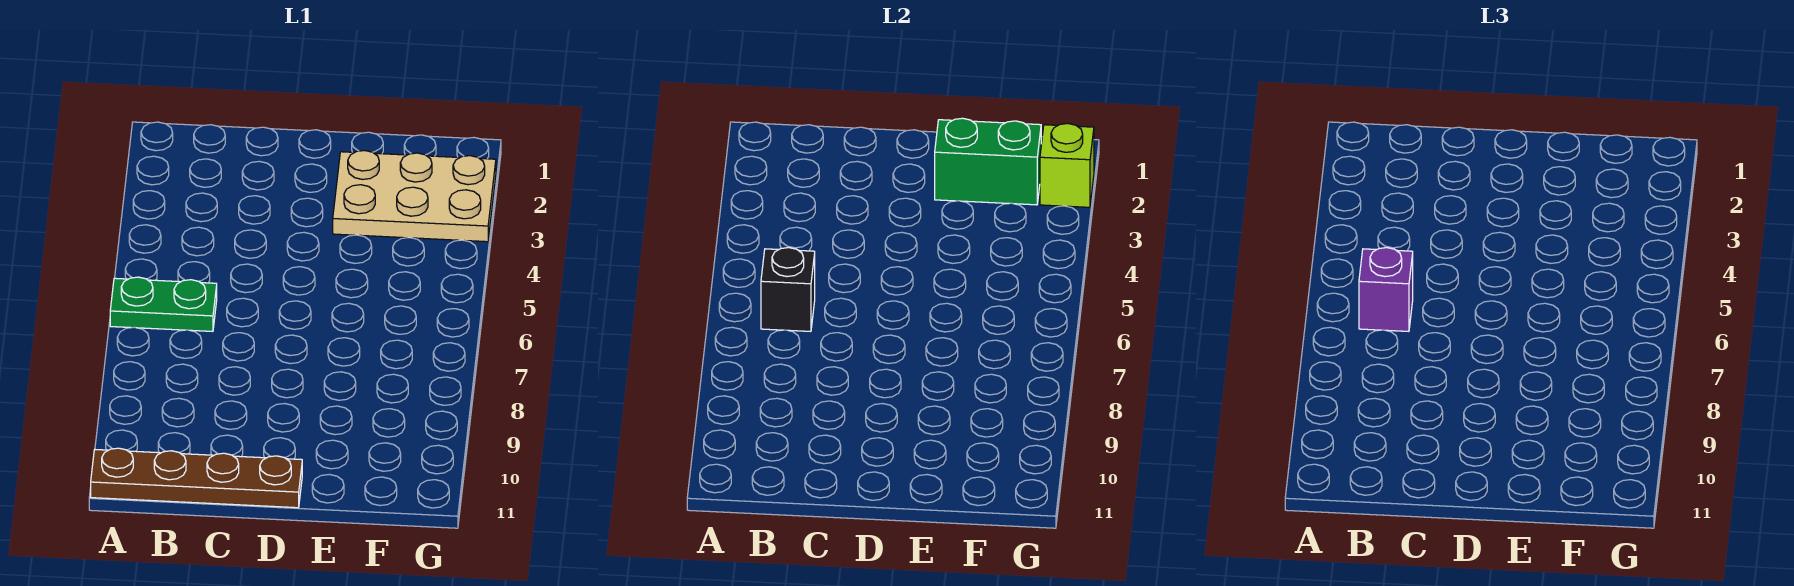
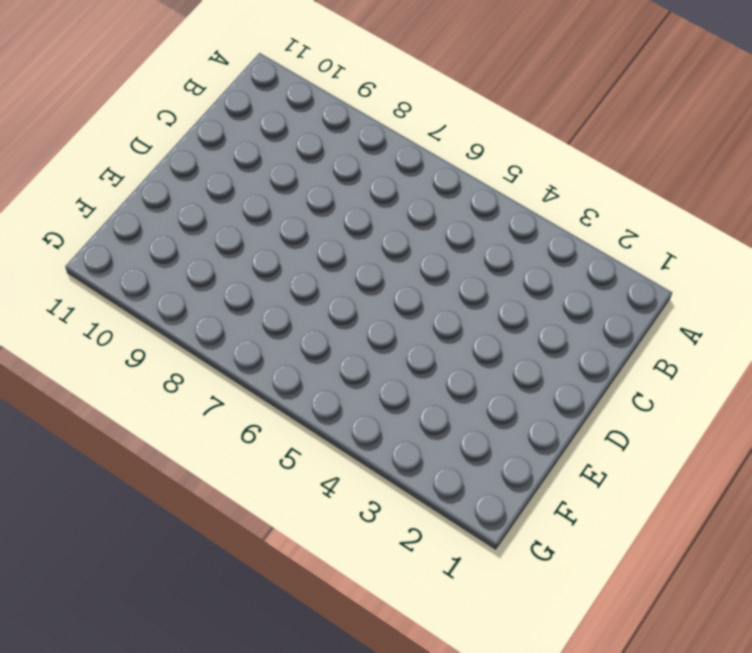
none -> green plate A6:B6 level 1
none -> brown plate A11:D11 level 1

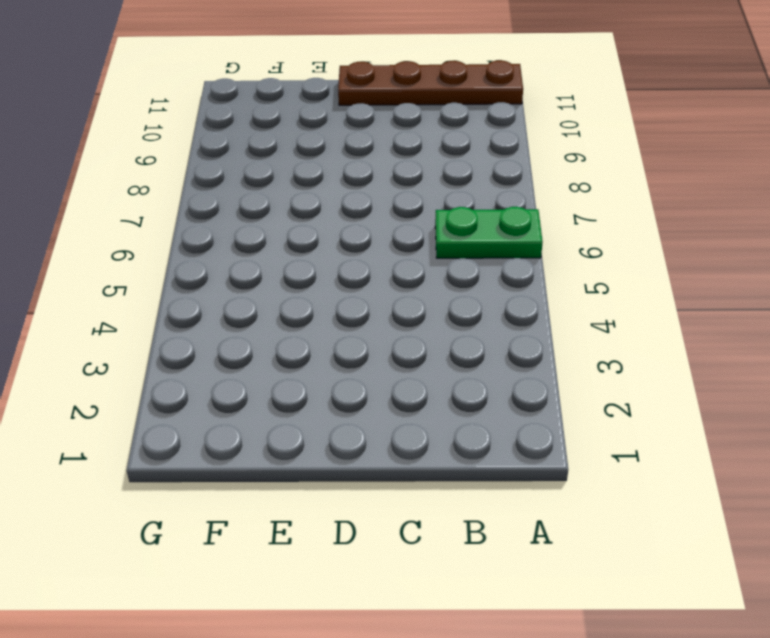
none -> tan plate E2:G3 level 1
none -> black brick B6 level 2

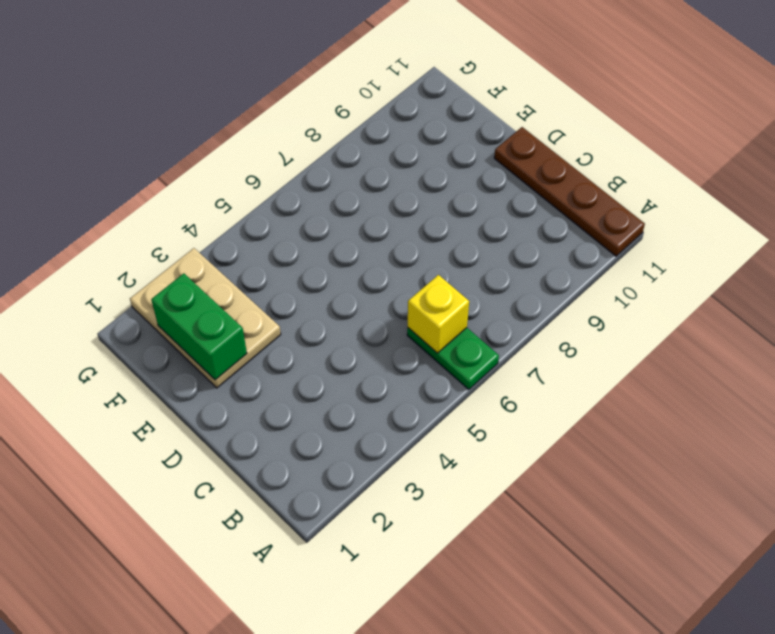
yellow brick B6 level 2 -> black brick B6 level 2
none -> lime brick G2 level 2
none -> purple brick B6 level 3

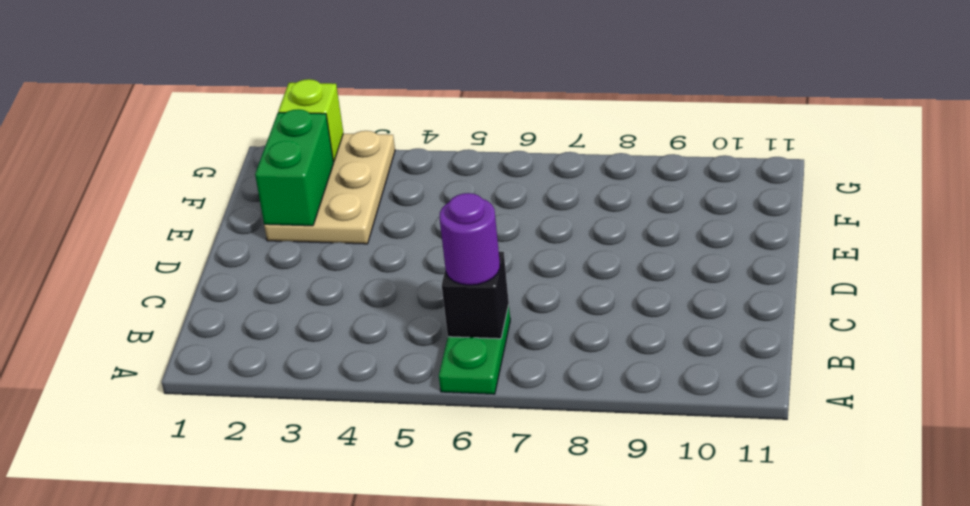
purple round brick B6 level 3 -> purple brick B6 level 3
none -> brown plate A11:D11 level 1

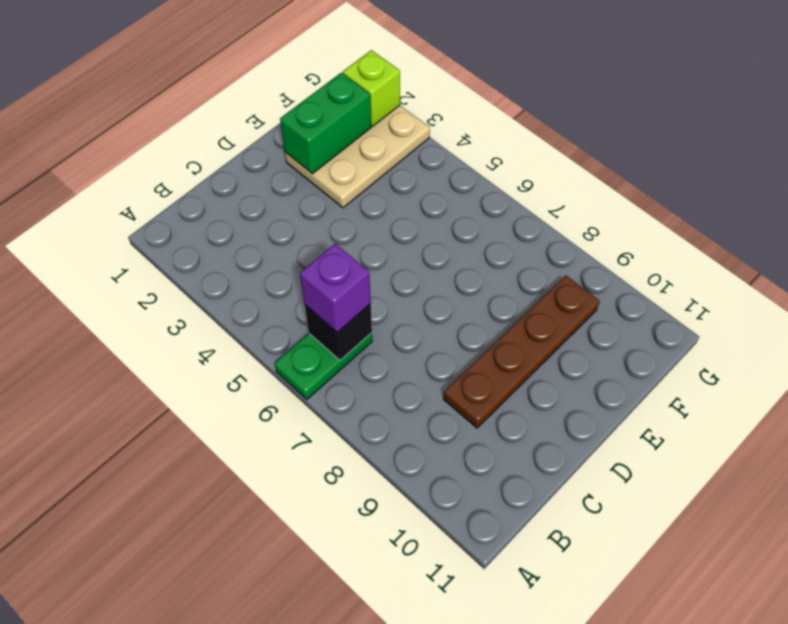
brown plate C9:F9 level 1 -> brown plate A11:D11 level 1

